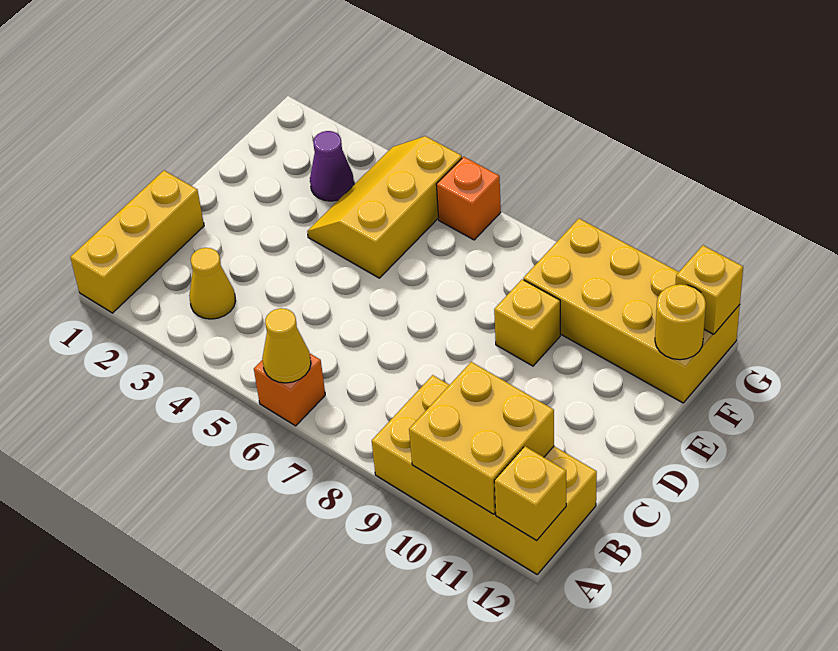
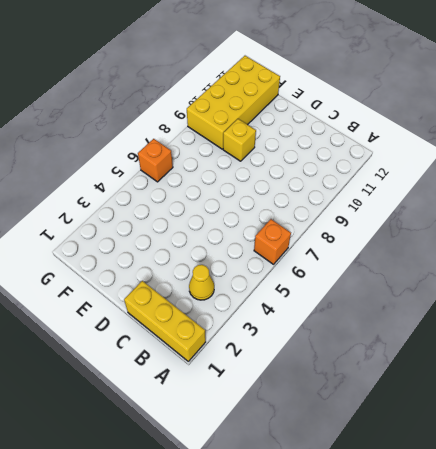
none -> yellow brick A9:B12 level 1
none -> yellow slope E4:G5 level 1 top 5
none -> purple cone F3 level 1

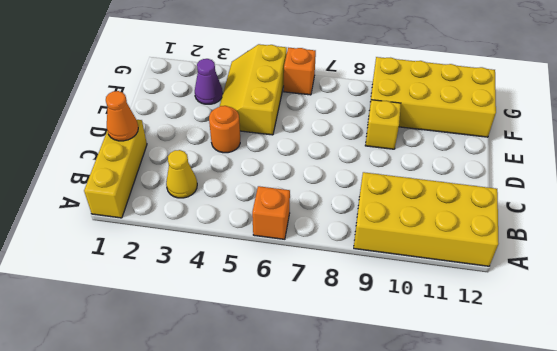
orange cone C1 level 2 -> none
orange round brick D4 level 1 -> none
none -> yellow cone A6 level 2
none -> yellow brick A10:B11 level 2
none -> yellow brick A12 level 2

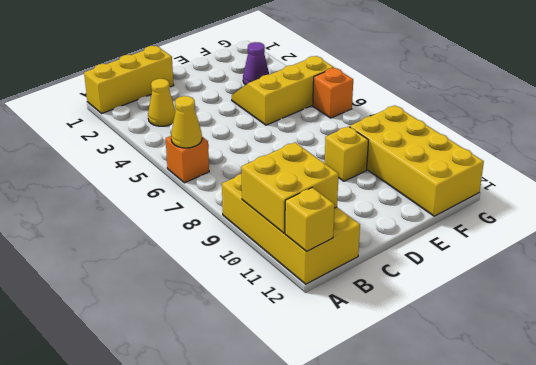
none -> yellow round brick F12 level 2
none -> yellow brick G12 level 2

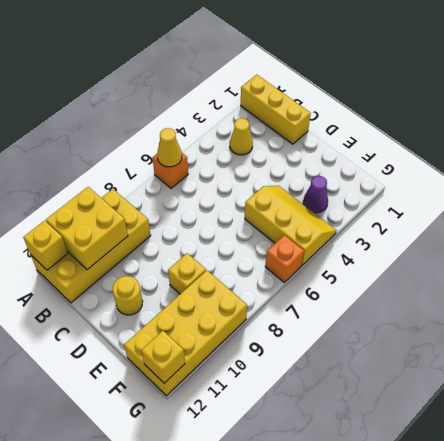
yellow round brick D11 level 1 -> yellow round brick F12 level 2

